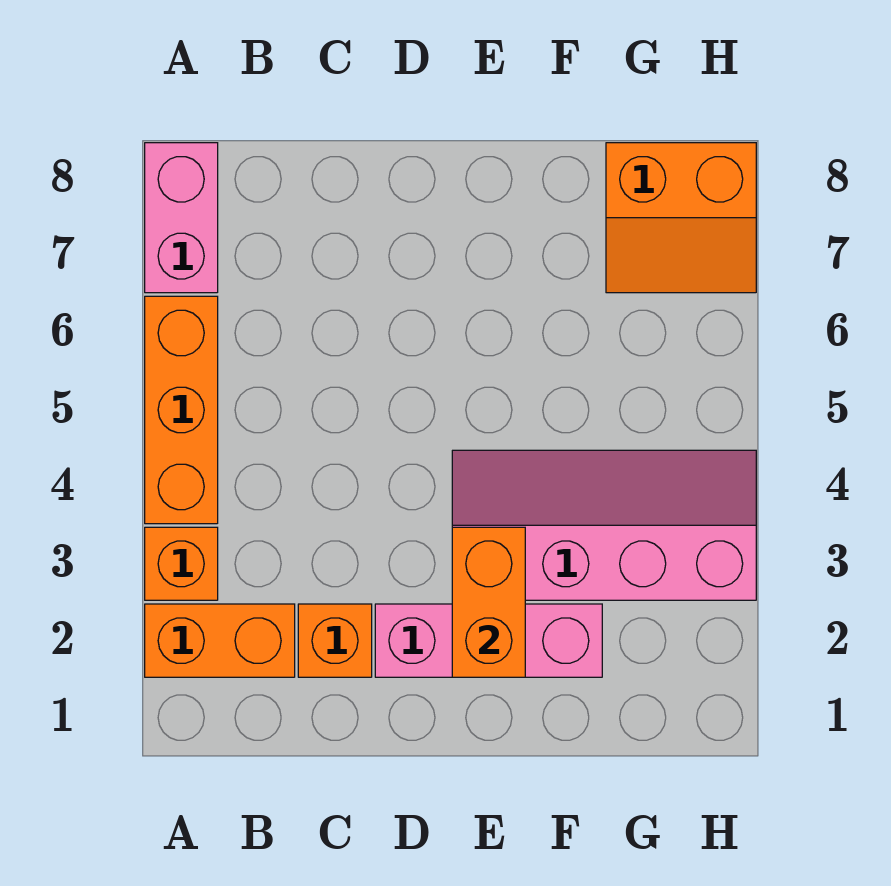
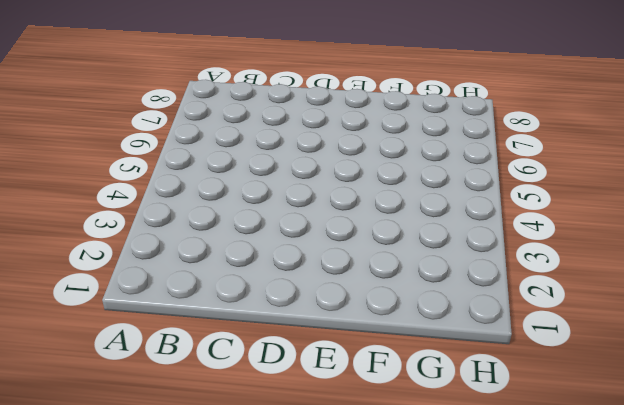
none -> orange brick A2:B2 level 1
none -> orange brick A3 level 1

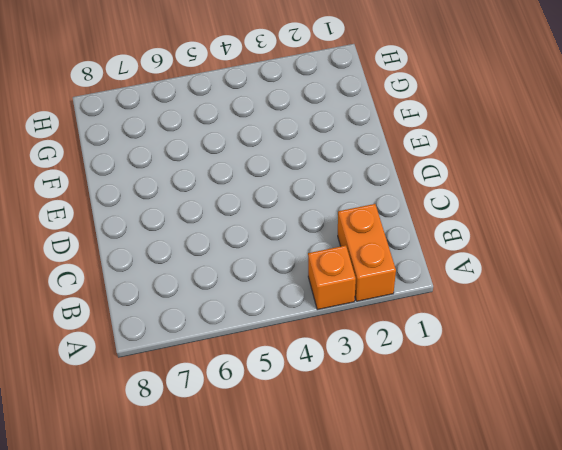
none -> orange brick A4:A6 level 1
none -> pink brick A7:A8 level 1

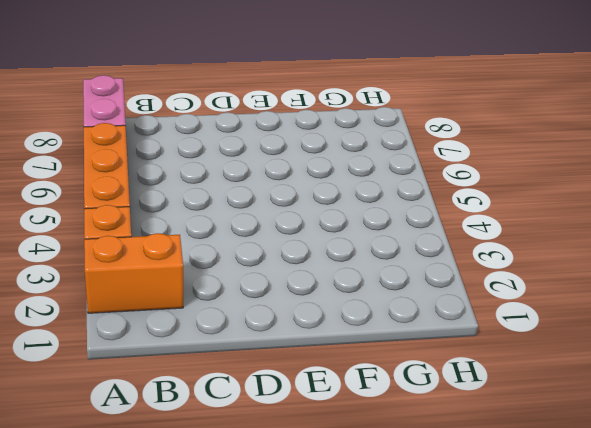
none -> orange brick C2 level 1
none -> pink brick D2:F2 level 1

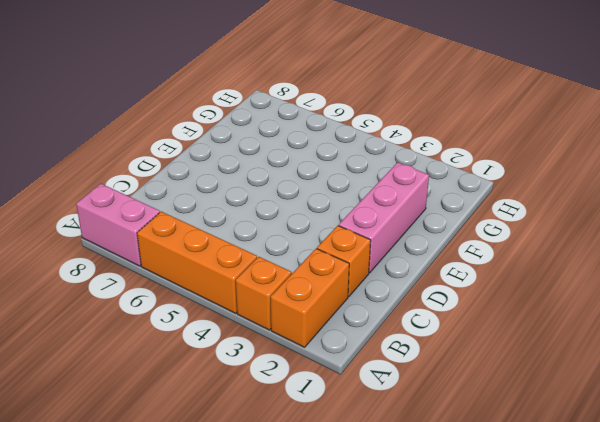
none -> pink slope E3:H4 level 1 top 3
none -> orange slope G7:H8 level 1 top 8

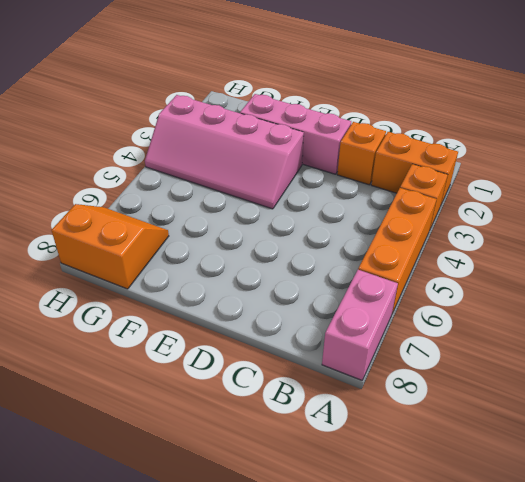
none -> orange brick E2:E3 level 2

